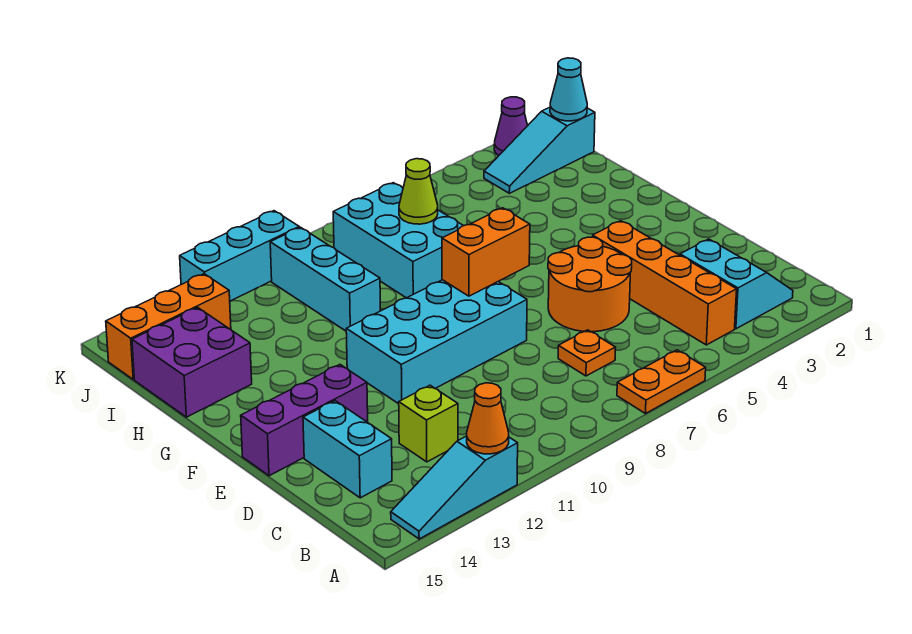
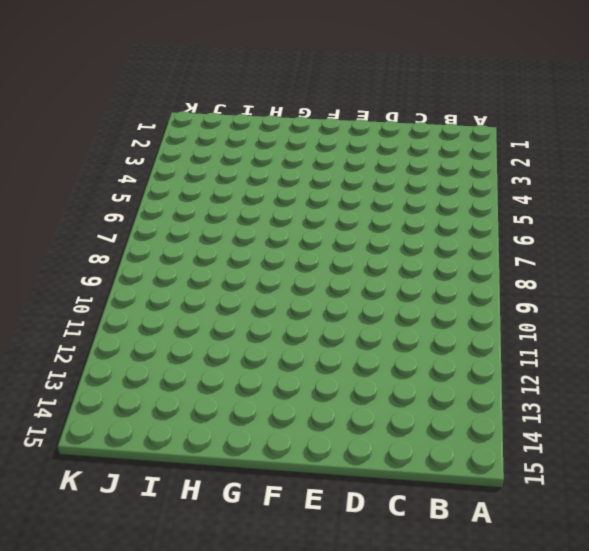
none -> orange plate A6:A7 level 1
none -> cyan slope A12:A14 level 1 top 12
none -> cyan slope B2:C3 level 1 top 3

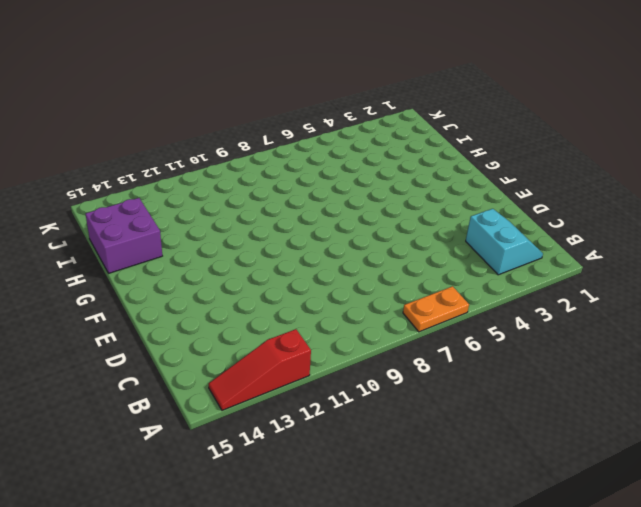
red slope A12:A14 level 1 top 12 -> cyan slope A12:A14 level 1 top 12
none -> orange brick B4:E4 level 1
none -> orange plate C7 level 1
none -> lime brick C12 level 1

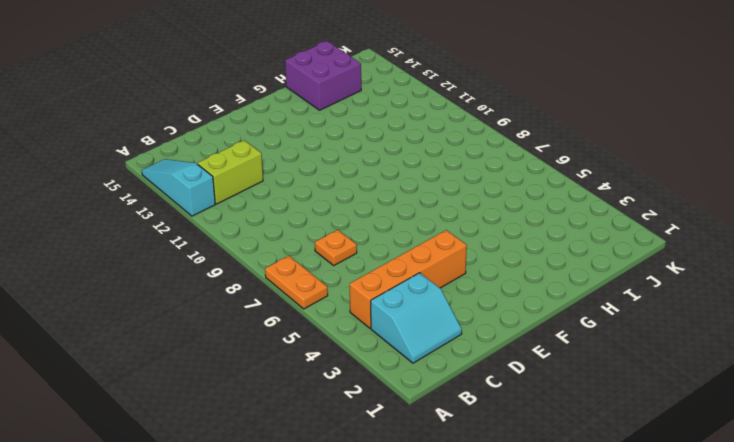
lime brick B12:C12 level 1 -> lime brick C12 level 1
none -> cyan brick C14:D14 level 1
none -> orange round brick D5:E6 level 1
none -> cyan brick E8:F11 level 1

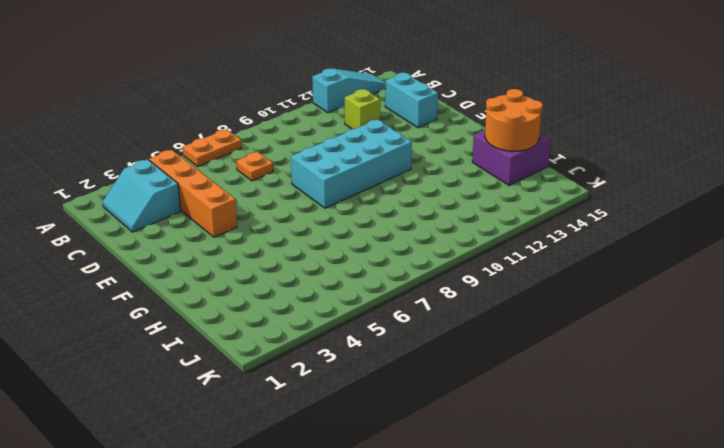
orange round brick H14:I15 level 2 -> orange round brick D5:E6 level 1
none -> purple brick E13:E15 level 1
none -> cyan brick H7:J8 level 1
none -> cyan brick H10:J10 level 1

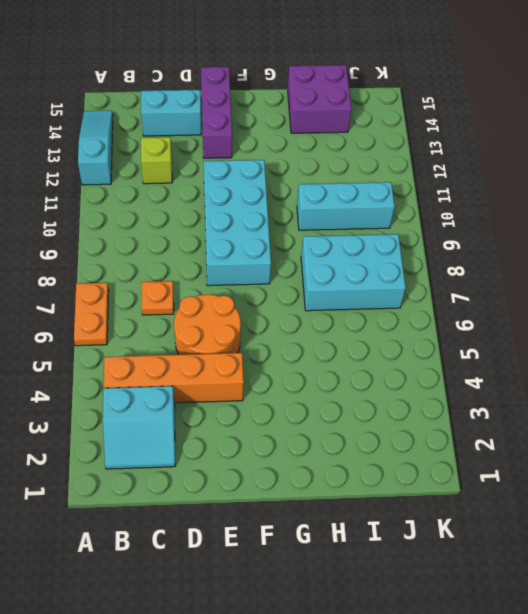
none -> cyan slope J1:J3 level 1 top 1
none -> orange brick J13:J15 level 1
none -> purple cone K2 level 1

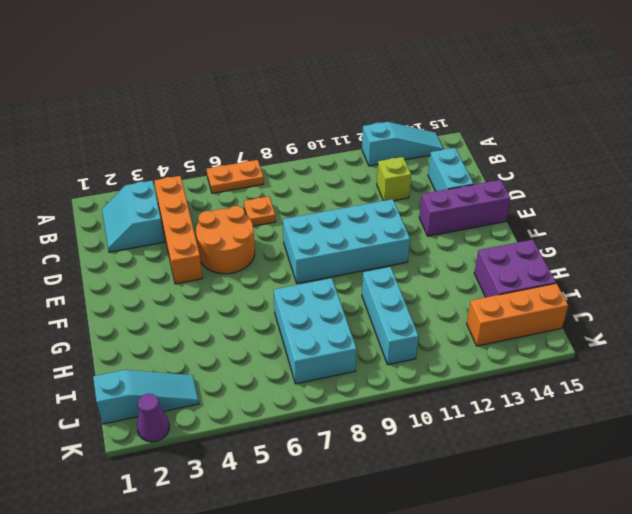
none -> cyan brick K10:K12 level 1
none -> orange cone A12 level 2
none -> orange brick F7:F8 level 2

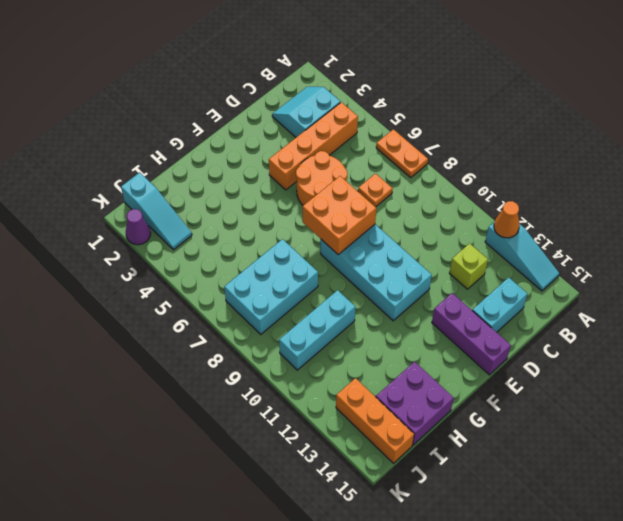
orange brick E7:F8 level 2 -> orange brick F7:F8 level 2
none -> cyan brick K10:K12 level 1
none -> lime cone I7 level 2
none -> cyan cone J1 level 2

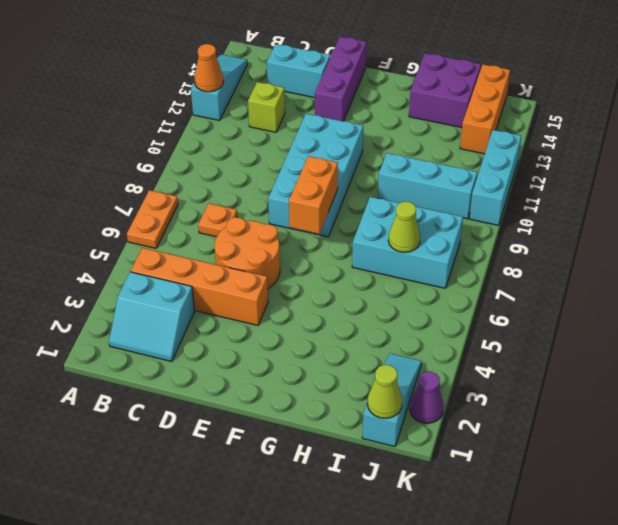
lime cone J1 level 2 -> cyan cone J1 level 2

